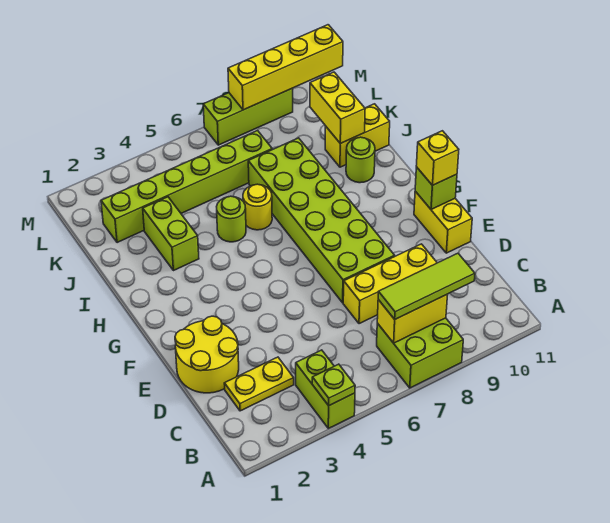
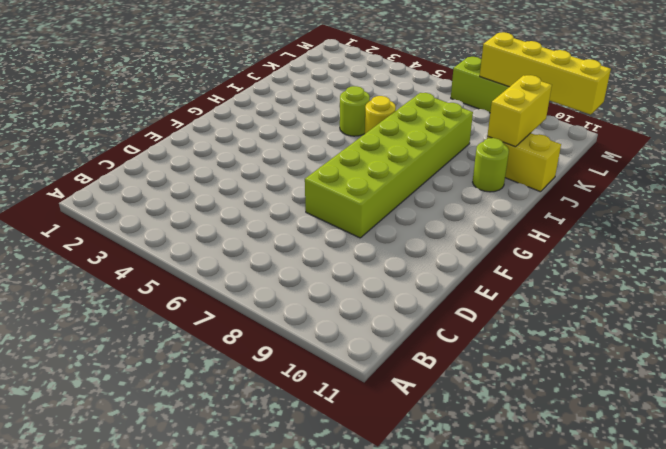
none -> lime brick A4:B4 level 1
none -> lime brick A7:B8 level 1
none -> yellow plate C2:C3 level 1

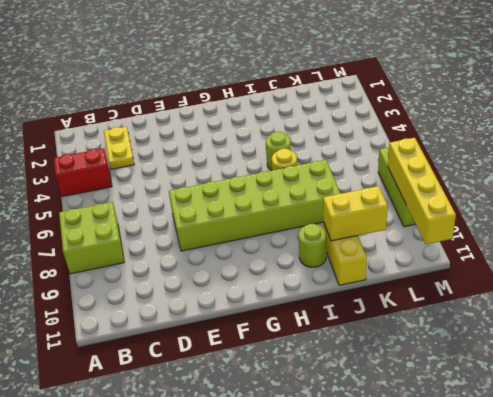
red brick A4:B4 level 1 -> lime brick A4:B4 level 1
none -> yellow round brick D1:E2 level 1
none -> yellow brick D7:D9 level 1
none -> yellow brick E11:F11 level 1

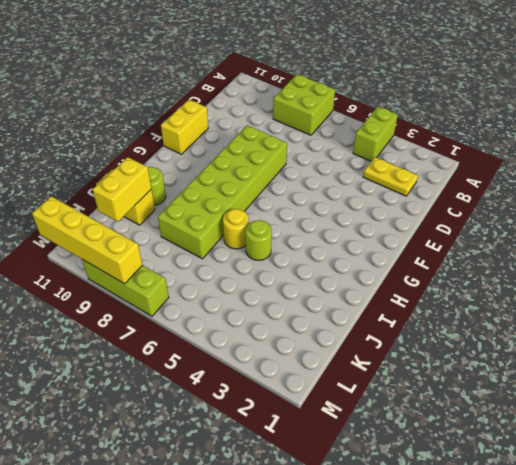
none -> yellow round brick D1:E2 level 1
none -> yellow brick D7:D9 level 1
none -> lime brick I3:J3 level 1

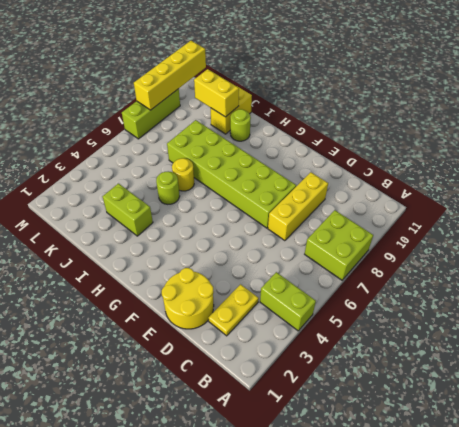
none -> yellow brick E11:F11 level 1
none -> lime brick K2:K7 level 1
none -> lime plate A4 level 2

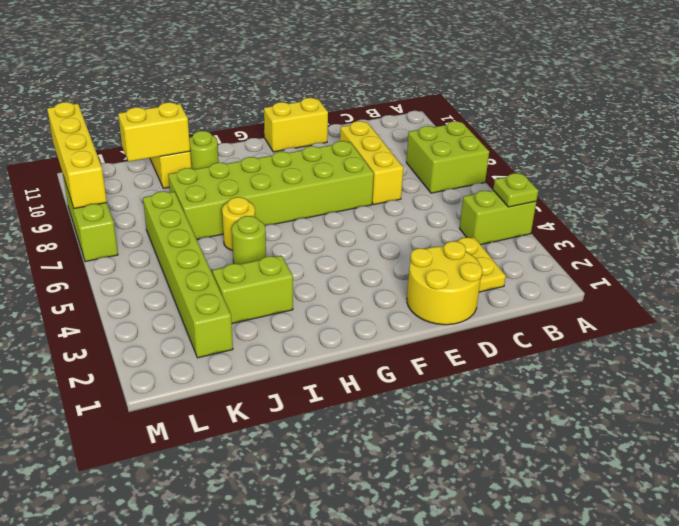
none -> yellow brick B7:B8 level 2
none -> lime brick F11 level 2
none -> lime tile B7:B9 level 3

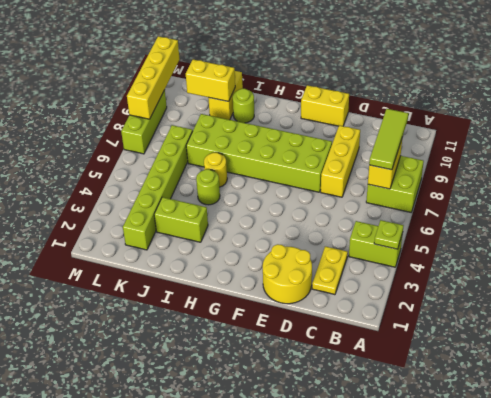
none -> lime brick F11 level 2
none -> yellow brick F11 level 3

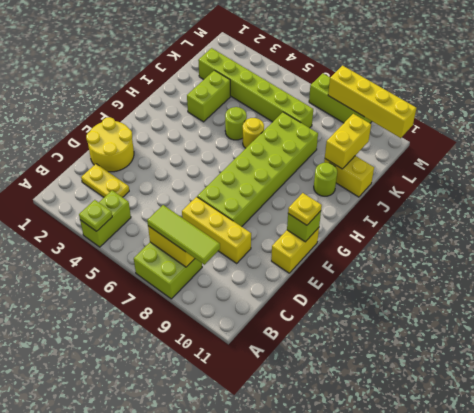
yellow plate F11 level 3 -> yellow brick F11 level 3

